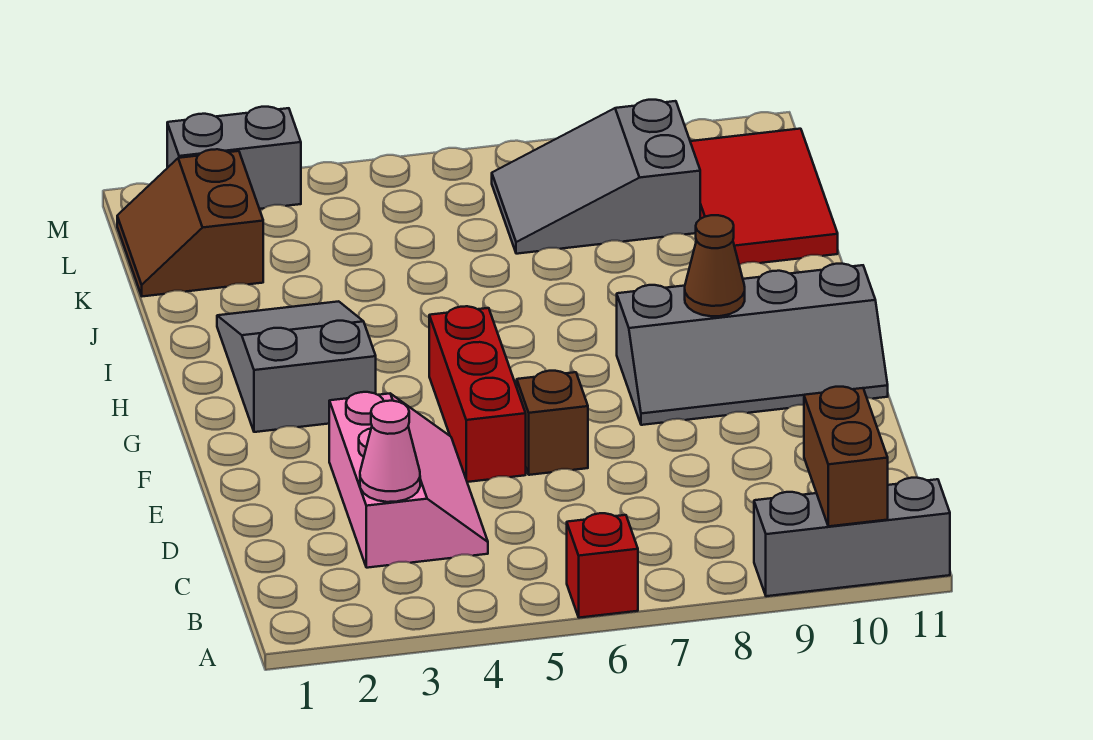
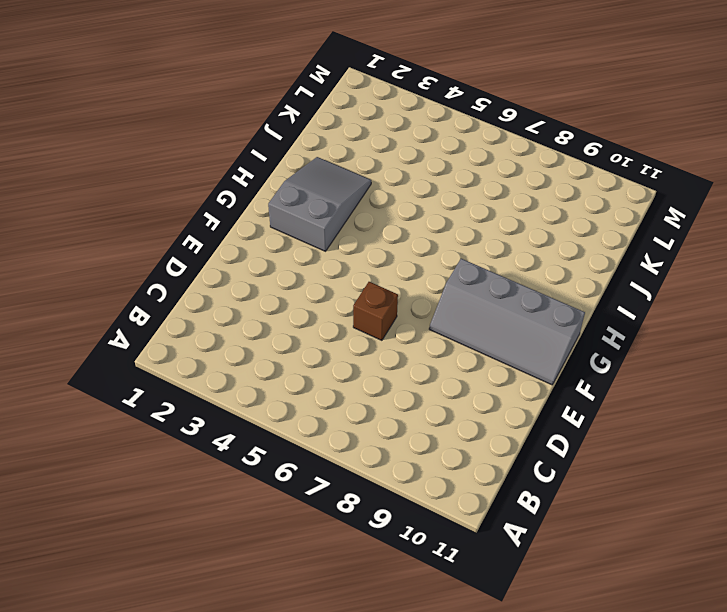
none -> red brick A6 level 1
none -> grey brick A9:A11 level 1
none -> pink slope C3:E4 level 1 top 3

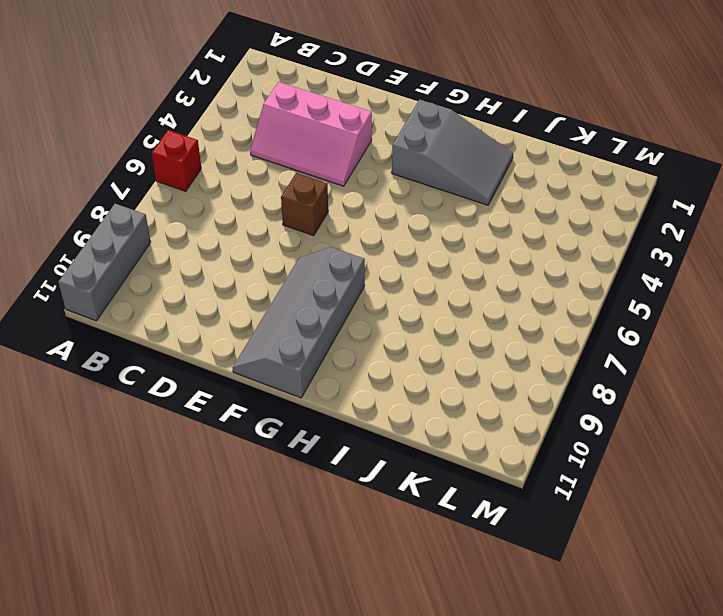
none -> red brick E5:G5 level 1
none -> red tile J10:L11 level 1
none -> brown slope K1:L2 level 1 top 2

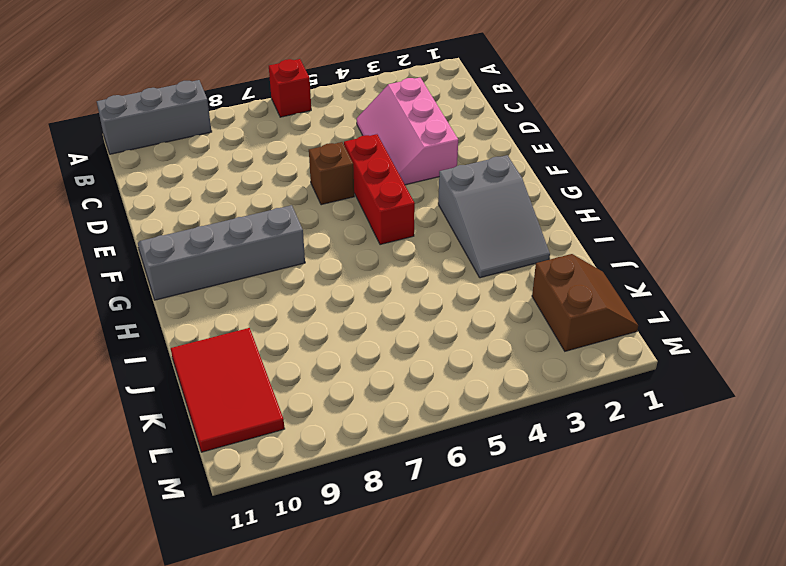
none -> grey slope K7:L9 level 1 top 9
none -> grey brick M2:M3 level 1
none -> brown brick A10:B10 level 2

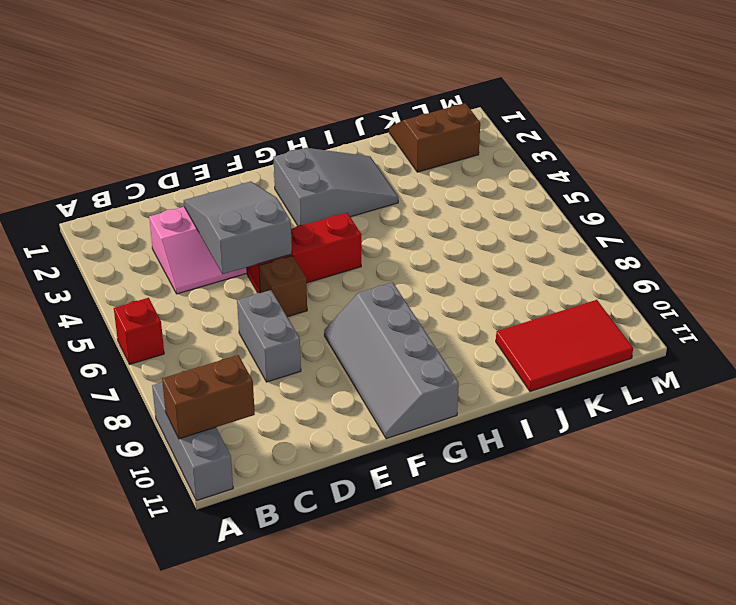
grey slope D3:E5 level 2 top 5 -> grey slope K7:L9 level 1 top 9
grey brick D7:D8 level 1 -> grey brick M2:M3 level 1
none -> pink cone C3 level 2
none -> brown cone G9 level 2

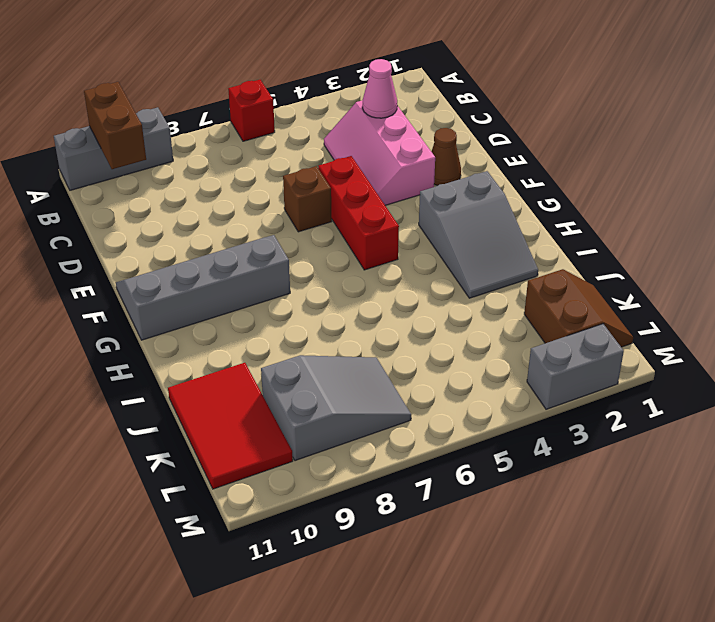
brown cone E2 level 1 -> brown cone G9 level 2

